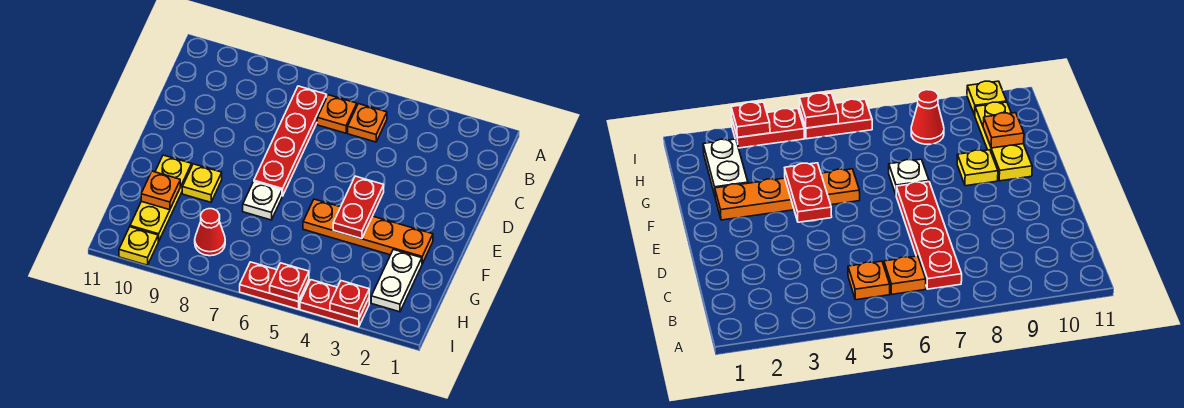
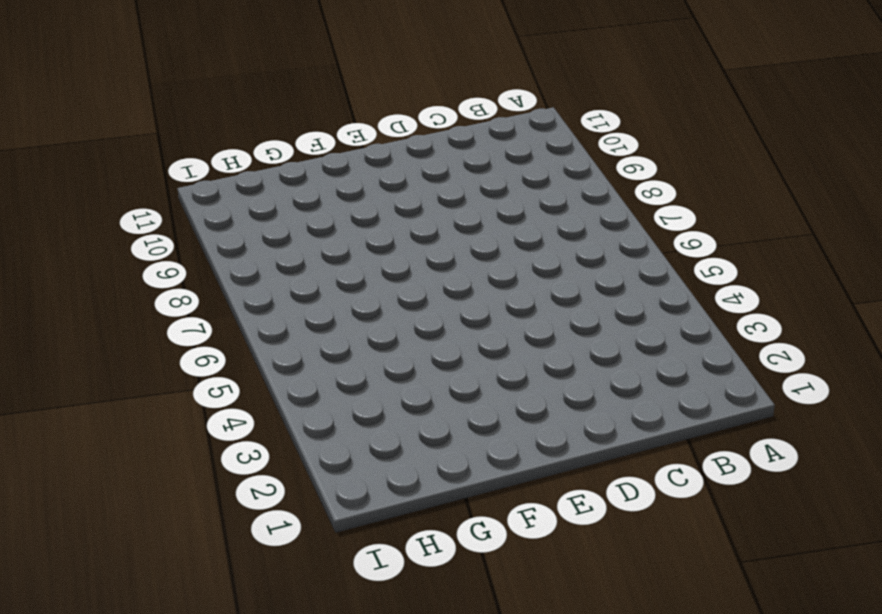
none -> orange plate B5 level 1
none -> orange plate B6 level 1
none -> red plate B7:E7 level 1

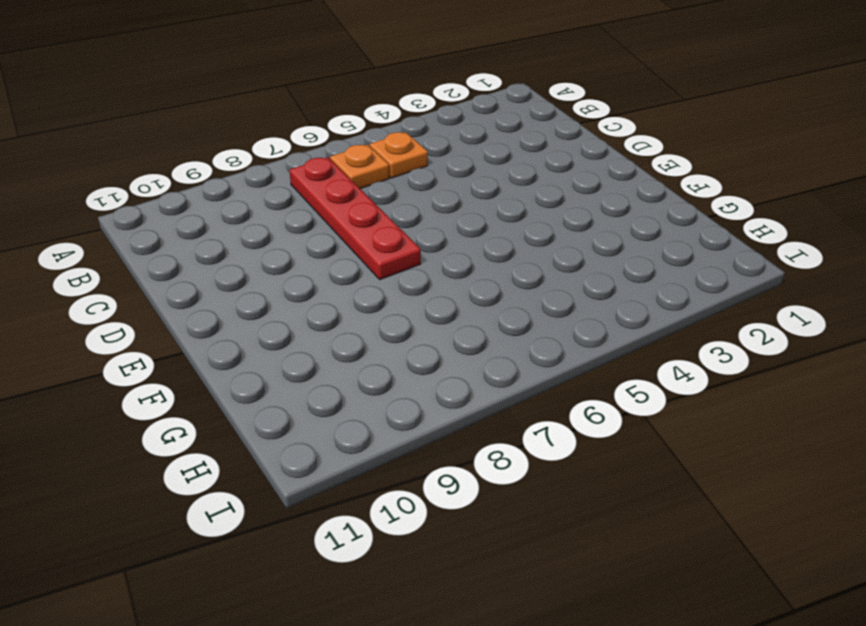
none -> orange plate F2:F5 level 1
none -> white plate F7 level 1
none -> yellow plate F9 level 1

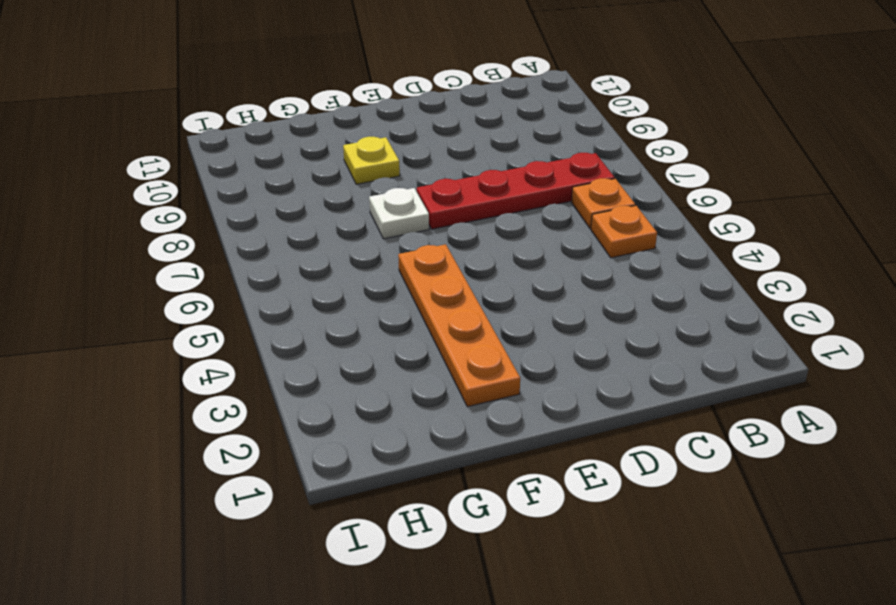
none -> yellow plate F10:H10 level 1
none -> white plate G2:H2 level 1
none -> red cone H8 level 1

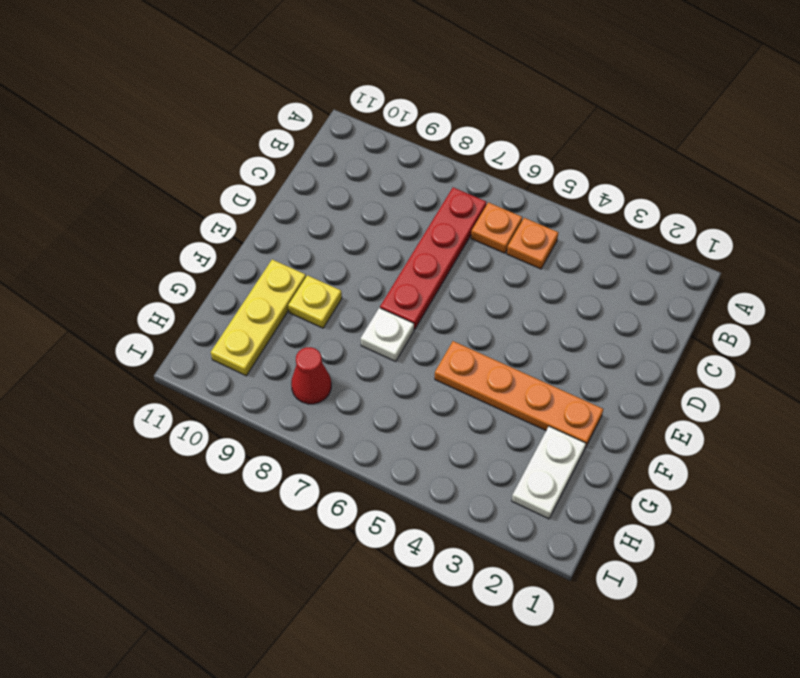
none -> red plate I3:I4 level 1
none -> red plate I5:I6 level 1
none -> yellow plate I10 level 1

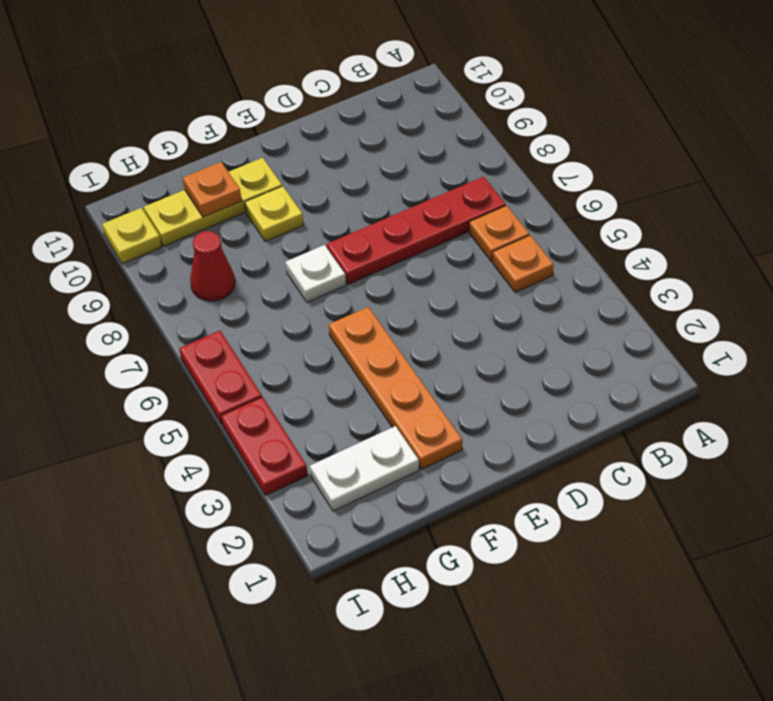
none -> red plate E4:F4 level 2
none -> red plate I3 level 2
none -> red plate I5 level 2

